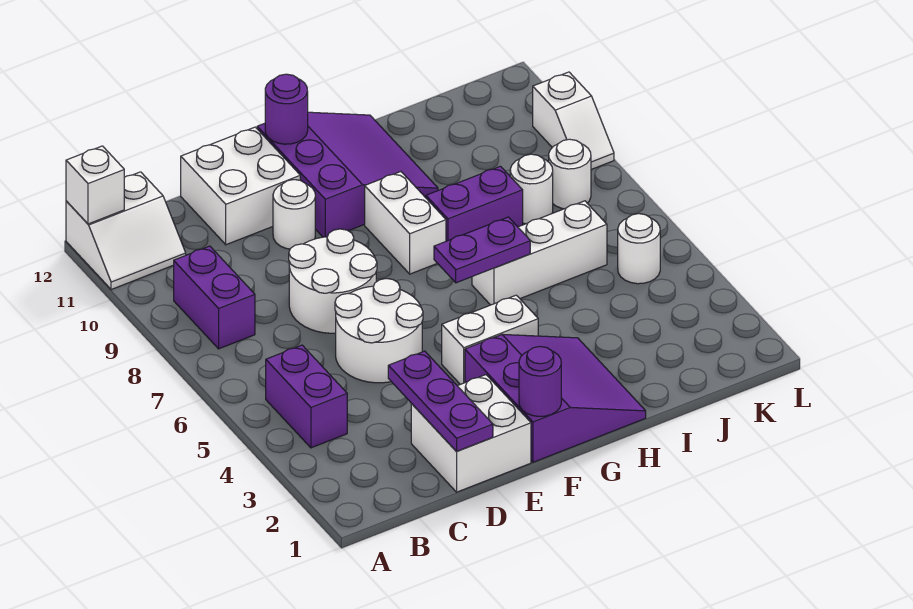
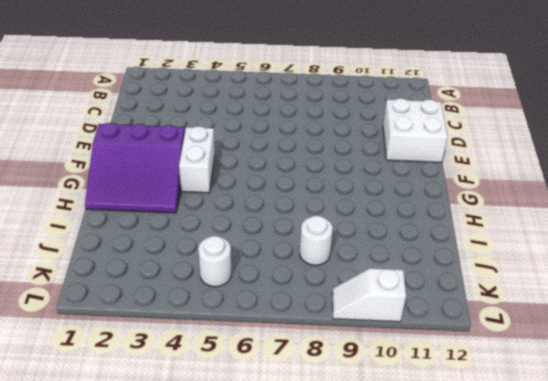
none -> white slope A11:B12 level 1 top 12
none -> purple brick B4:B5 level 1
none -> purple brick B8:B9 level 1

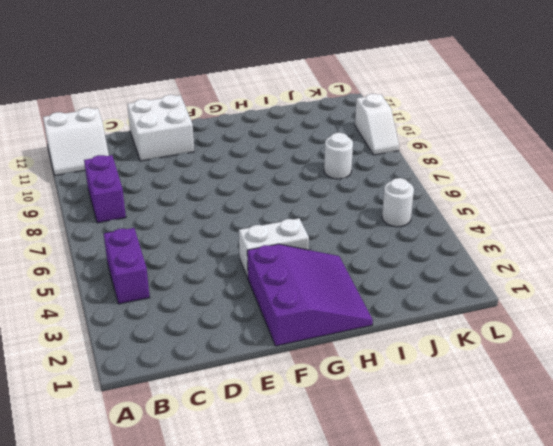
none -> white brick D1:E2 level 1
none -> white round brick D5:E6 level 1
none -> white round brick D7:E8 level 1

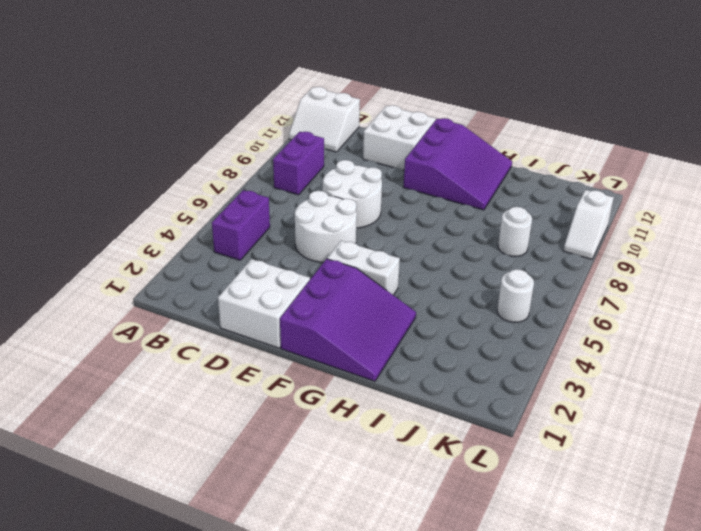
none -> white round brick E10 level 1
none -> white brick G8:G9 level 1
none -> white brick H6:J6 level 1

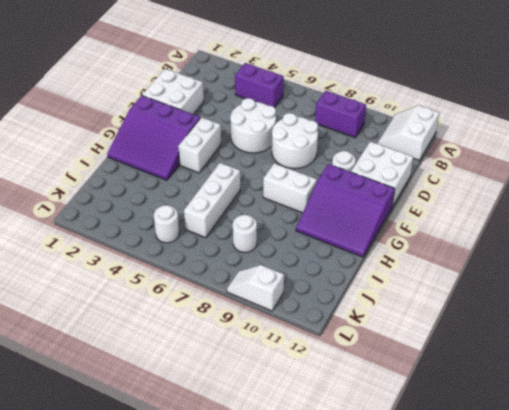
none -> purple brick H8:I8 level 1
none -> white round brick K8 level 1
none -> white brick A12 level 2

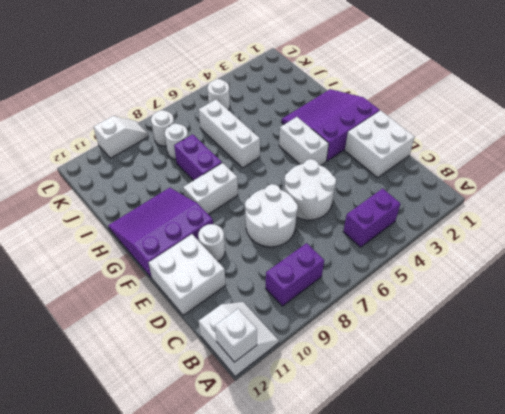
none -> purple plate D1:D3 level 2
none -> purple round brick F1 level 2
none -> purple round brick F12 level 2

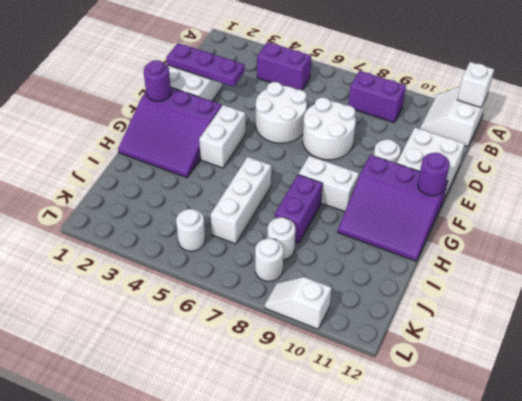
none -> purple plate G6:H6 level 2

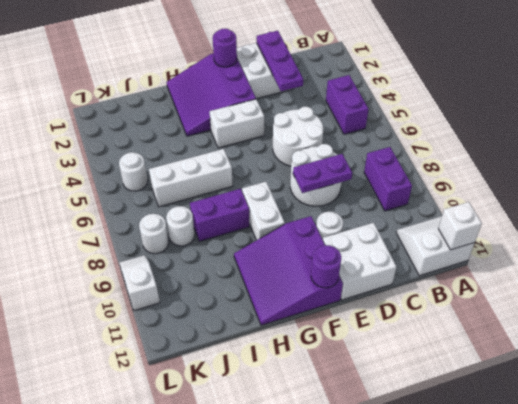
purple plate D8:E8 level 2 -> purple plate G6:H6 level 2

